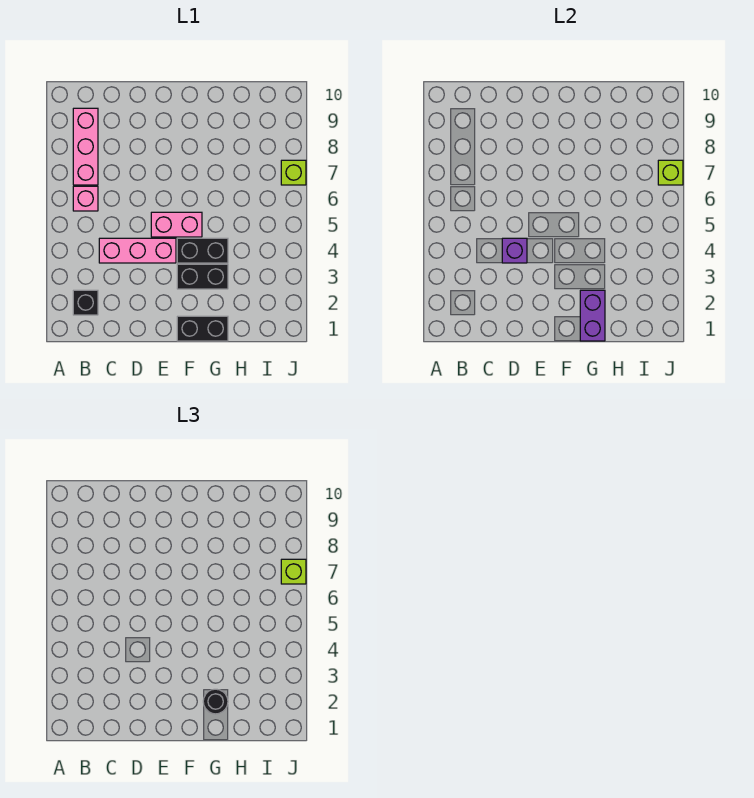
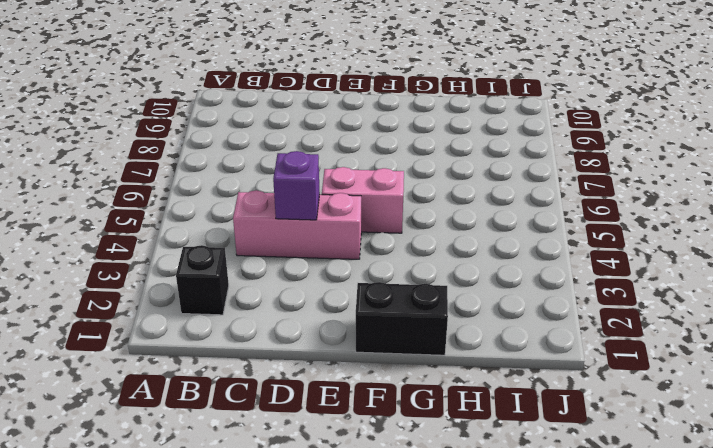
none -> pink brick B6 level 1
none -> pink brick B7:B9 level 1
none -> black brick F3:G3 level 1

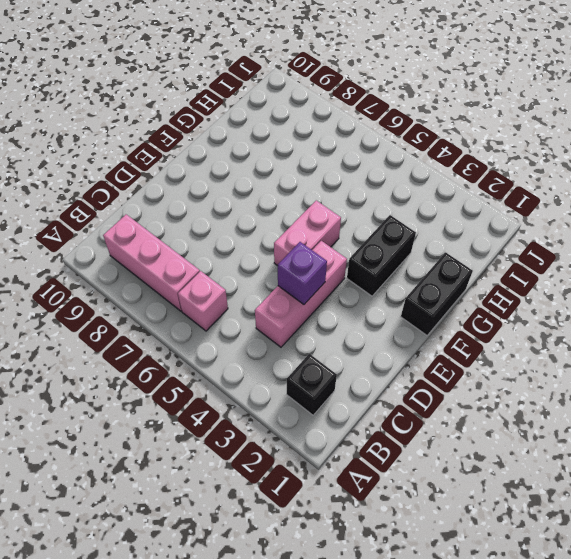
none -> black brick F4:G4 level 1
none -> lime brick J7 level 1
none -> purple brick G1:G2 level 2

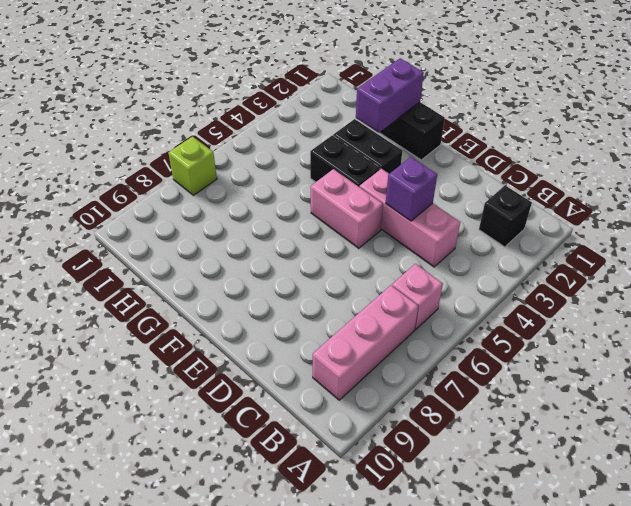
none -> lime brick J7 level 2
none -> black round brick G2 level 3
none -> lime brick J7 level 3

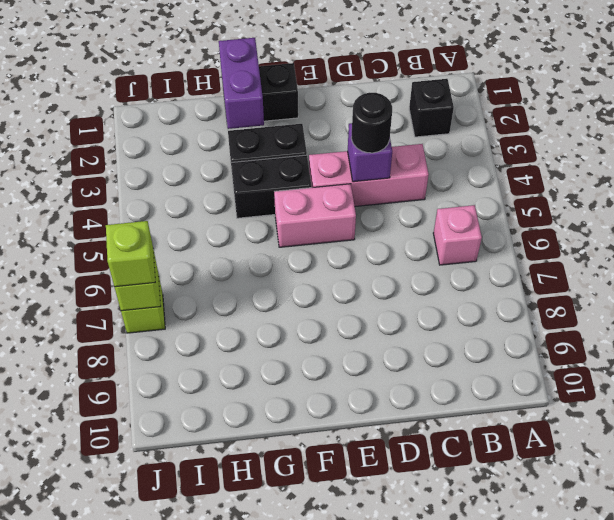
black round brick D4 level 3 -> black round brick G2 level 3
none -> pink brick B7:B9 level 1

